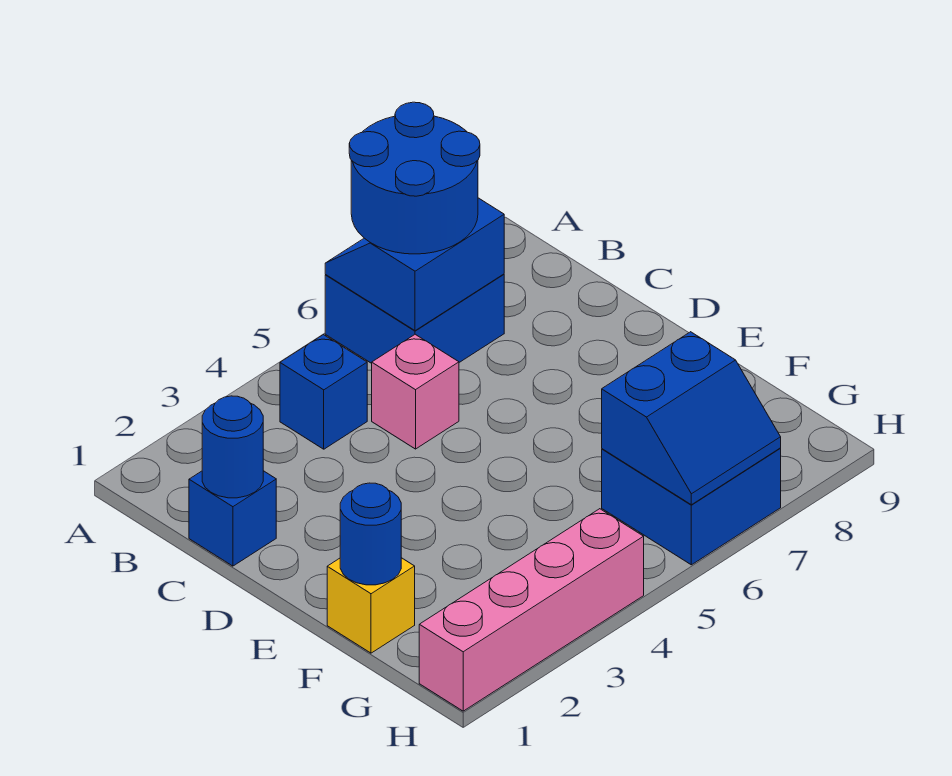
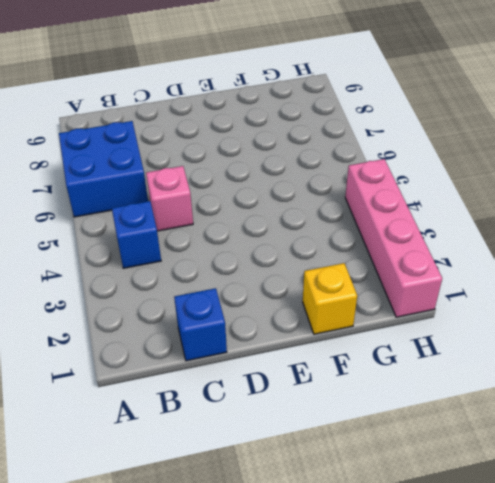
none -> blue brick G6:H7 level 1
none -> blue slope A6:B7 level 2 top B
none -> blue round brick C1 level 2

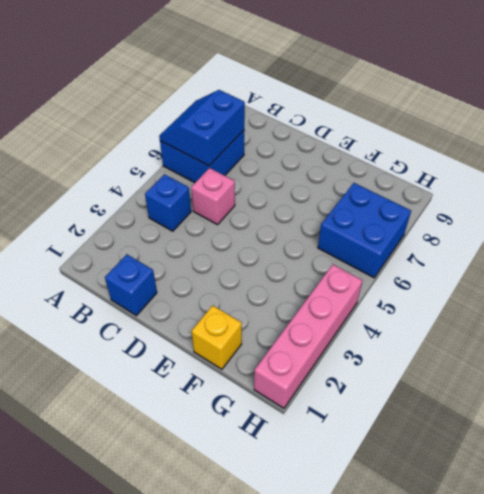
none -> blue round brick C1 level 2
none -> blue round brick F1 level 2
none -> blue slope G6:H7 level 2 top G

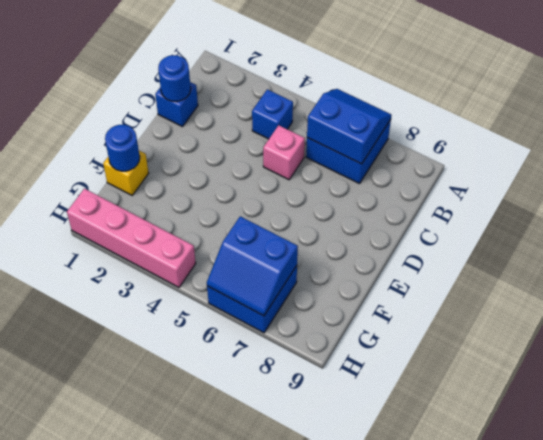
none -> blue round brick A6:B7 level 3

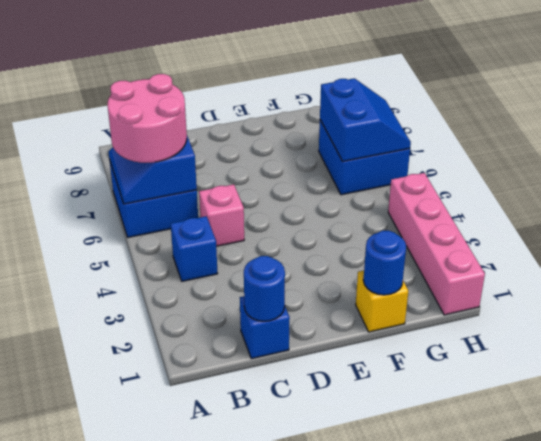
pink round brick A6:B7 level 3 -> blue round brick A6:B7 level 3

